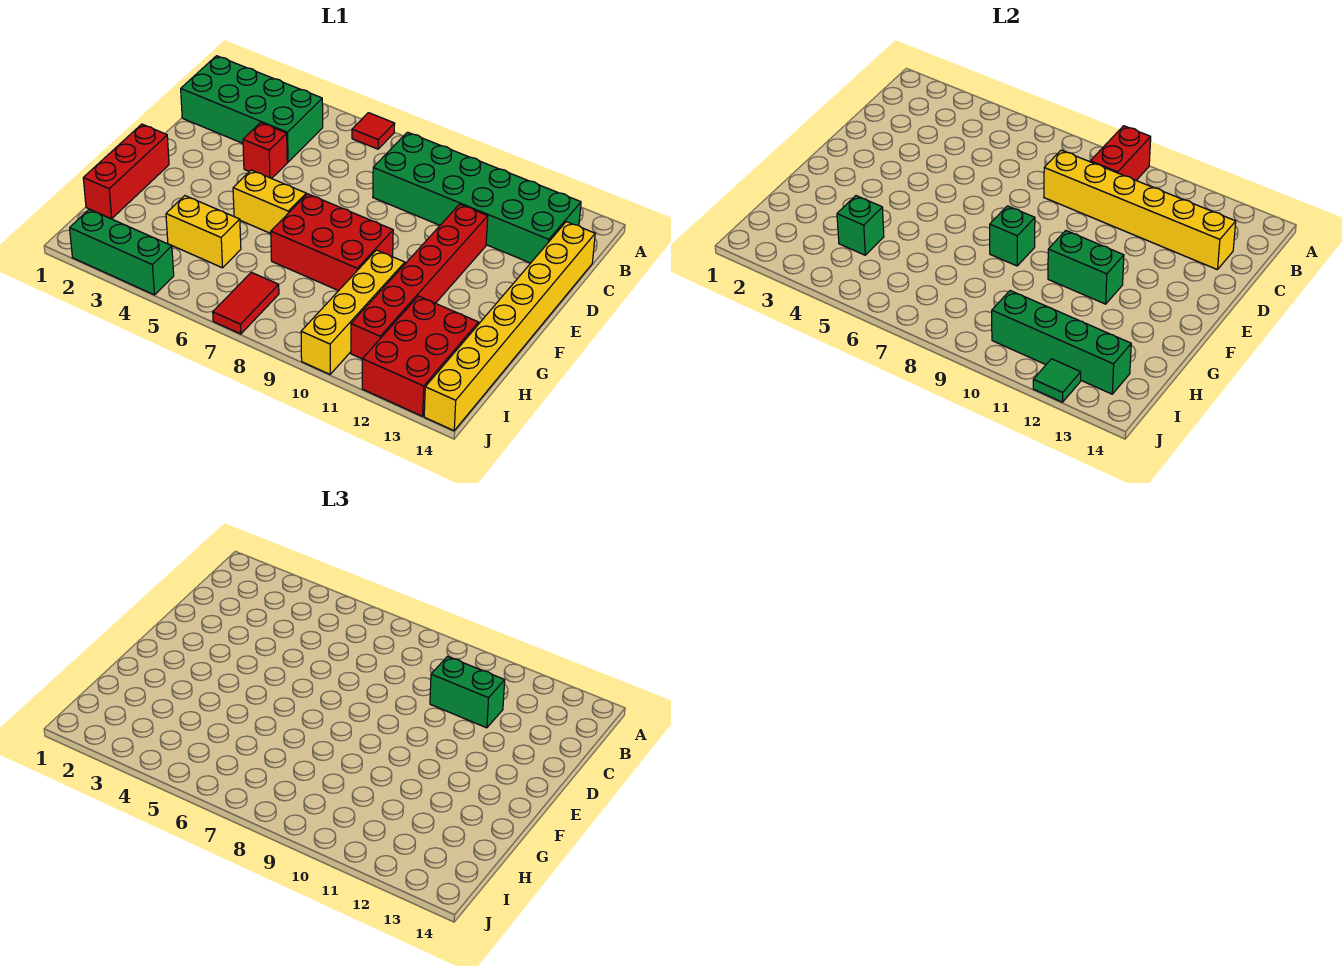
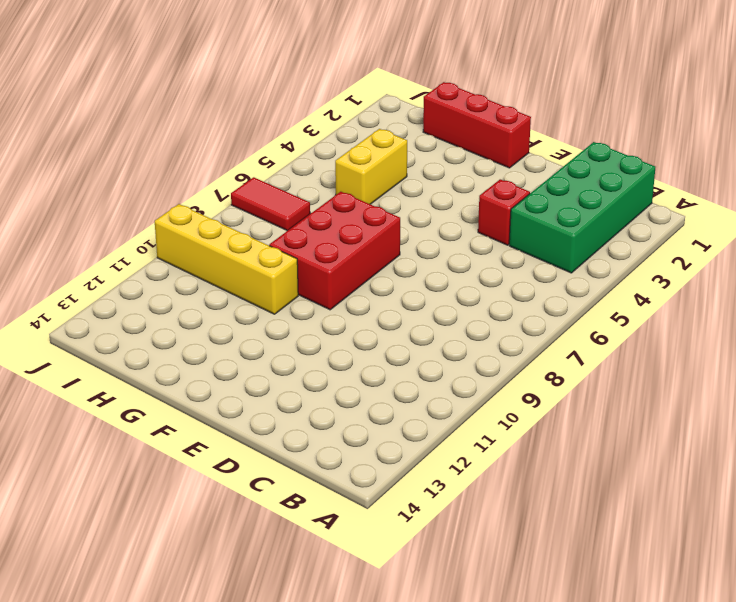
none -> red tile A6 level 1
none -> green brick B8:C13 level 1
none -> yellow brick C14:J14 level 1

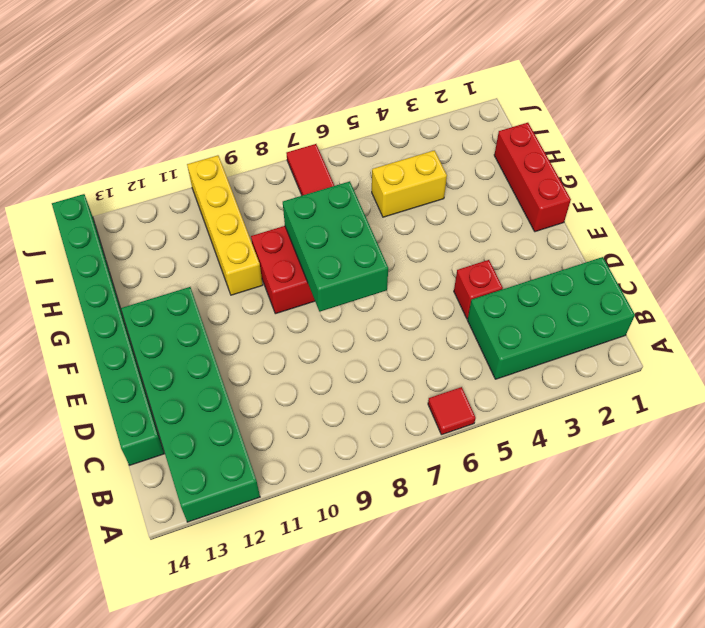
green brick A12:F13 level 1 -> green brick B8:C13 level 1
green brick C14:J14 level 1 -> yellow brick C14:J14 level 1
green brick E7:G8 level 2 -> green brick F8 level 2
none -> red brick D11:I11 level 1
none -> yellow brick F5:F6 level 1
none -> red brick H12:J13 level 1

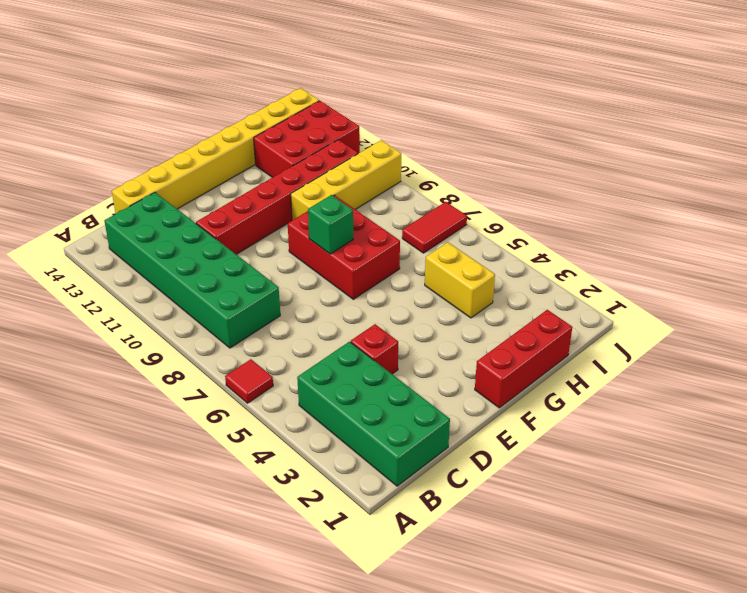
none -> yellow brick F5:F6 level 1
none -> green brick J2:J4 level 1
none -> red brick A9:B9 level 2

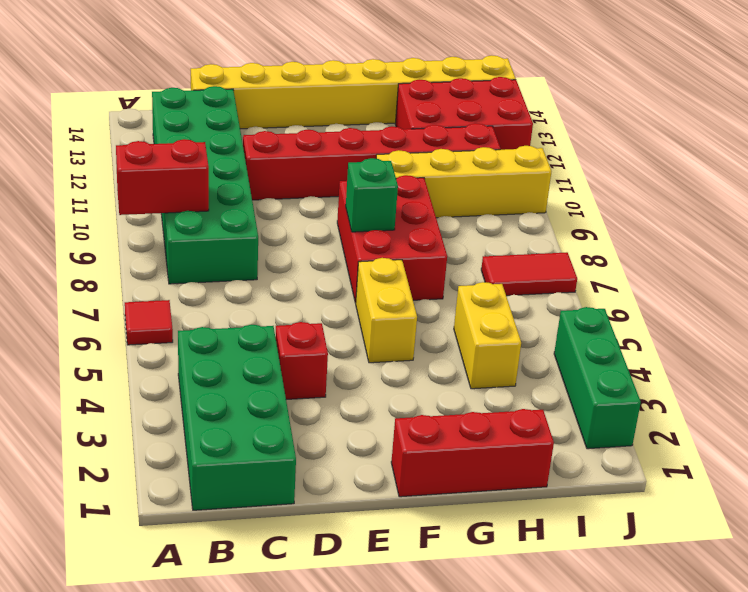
none -> yellow brick C8:C13 level 2
none -> green brick F10:F11 level 2
none -> green brick H4 level 2

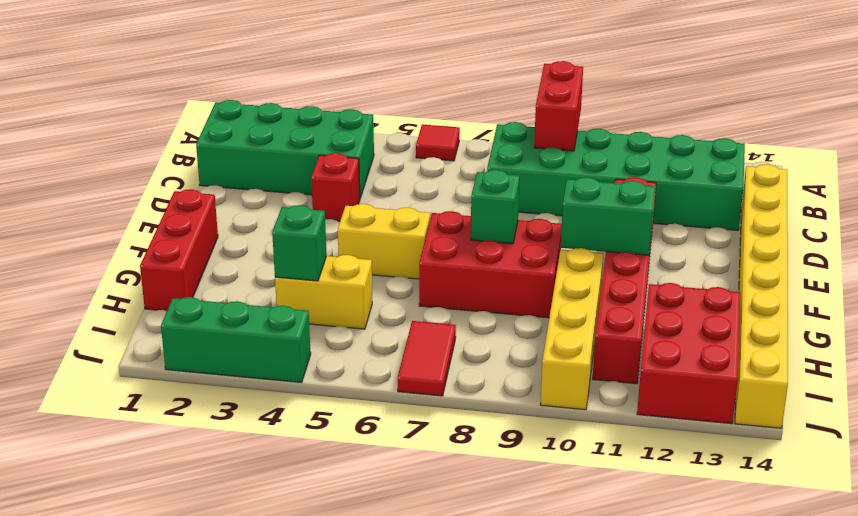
none -> yellow brick C8:C13 level 2
none -> green brick I10:I13 level 2
none -> green tile J12 level 2

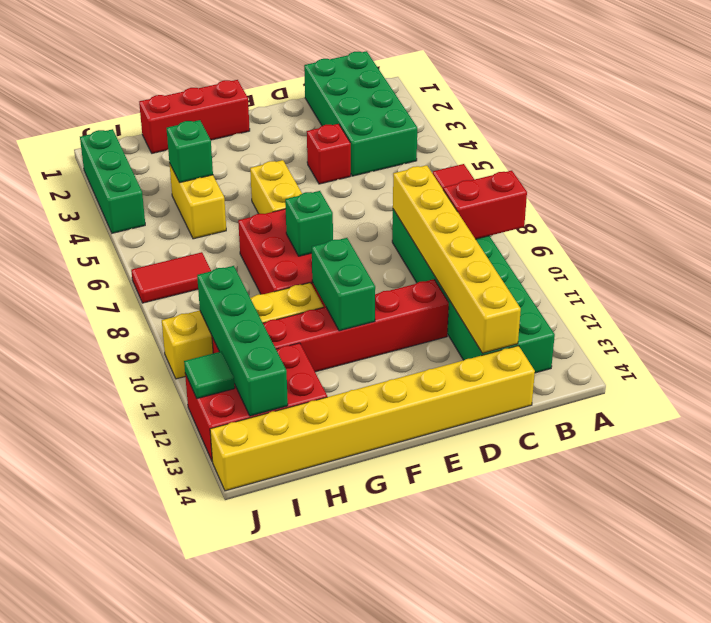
none -> green brick C10:C11 level 3

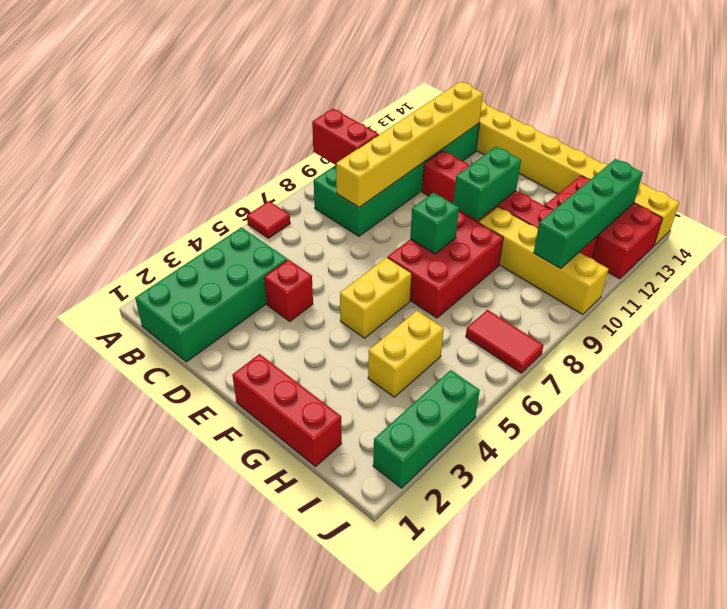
none -> green brick H4 level 2
none -> green tile J12 level 2
none -> green brick C10:C11 level 3

